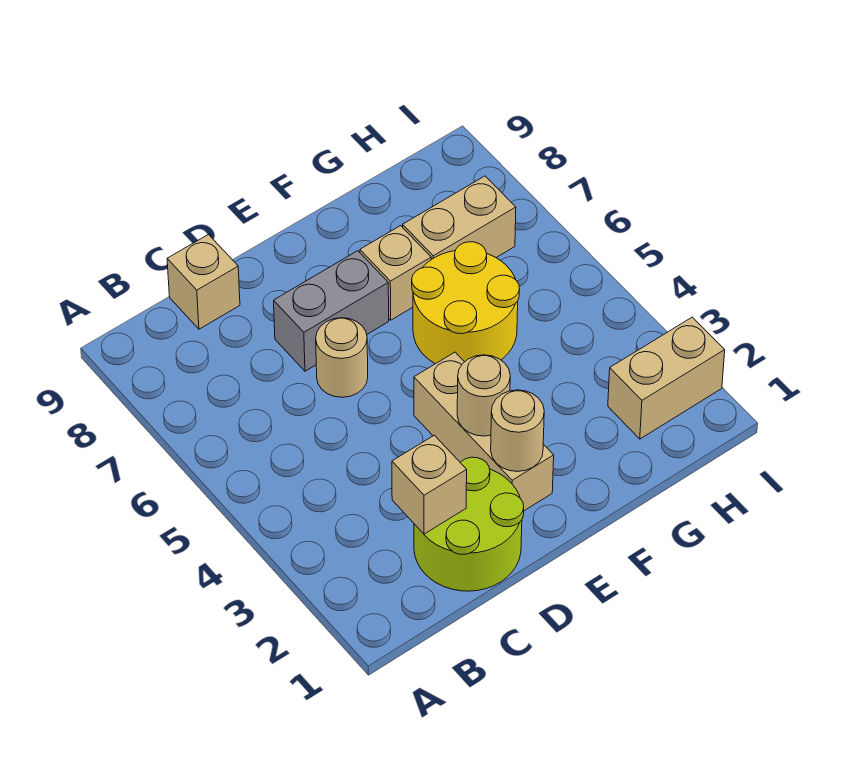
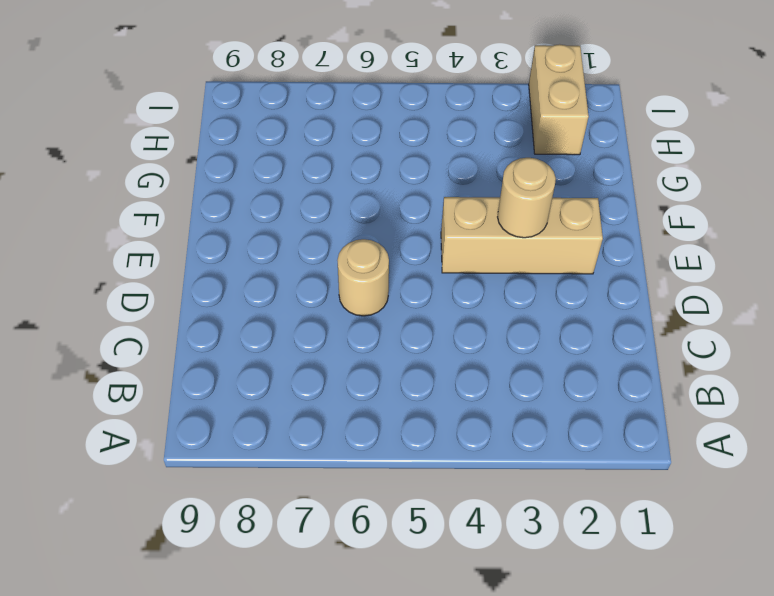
none -> lime round brick C1:D2 level 1
none -> tan brick C9 level 1
none -> grey brick D7:E7 level 1

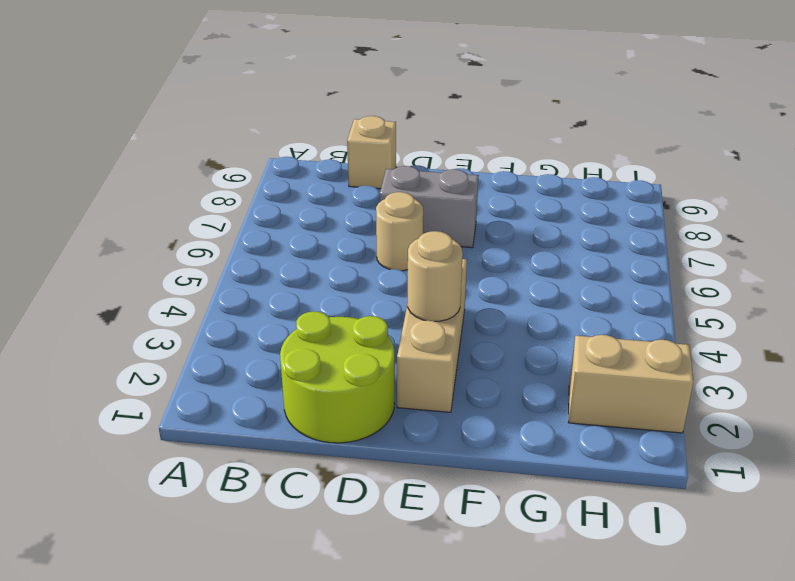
none -> yellow round brick F5:G6 level 1
none -> tan brick F7 level 1
none -> tan brick G7:H7 level 1

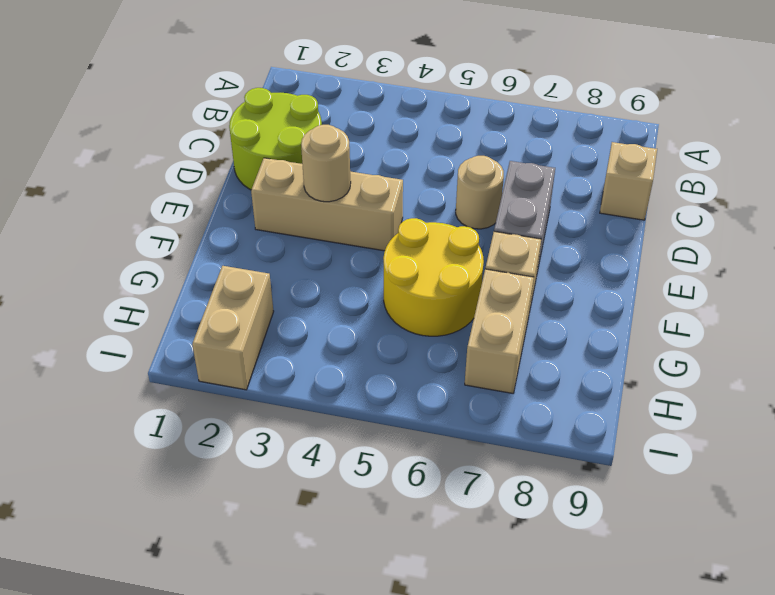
none -> tan brick C2 level 2
none -> tan round brick E2 level 2

